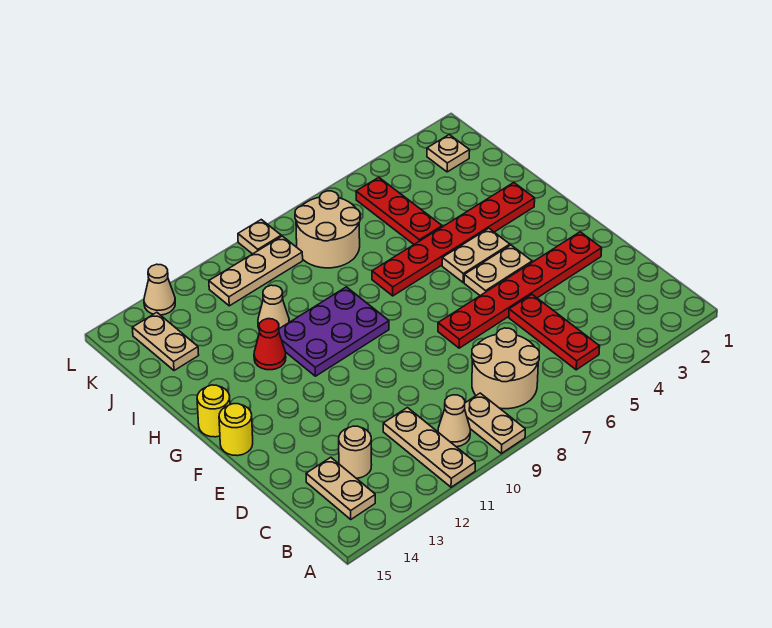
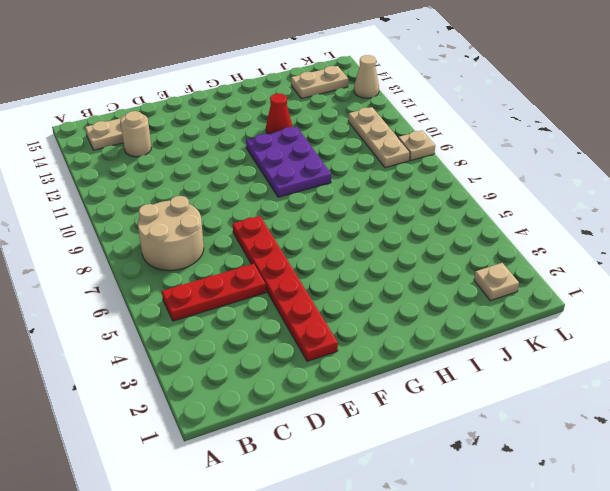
none -> tan plate A9:B9 level 1
none -> tan plate A11:C11 level 1
none -> tan cone B10 level 1

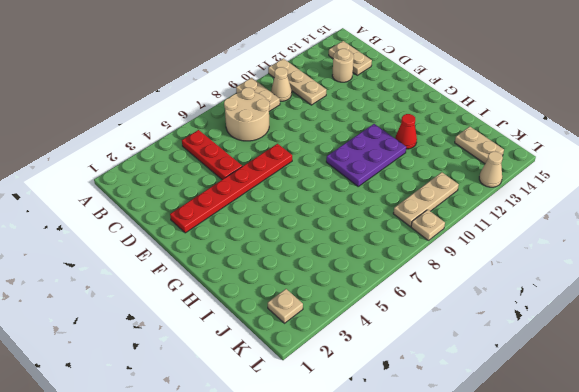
none -> tan plate F4:F5 level 1
none -> yellow round brick F15 level 1
none -> tan plate G4:G5 level 1

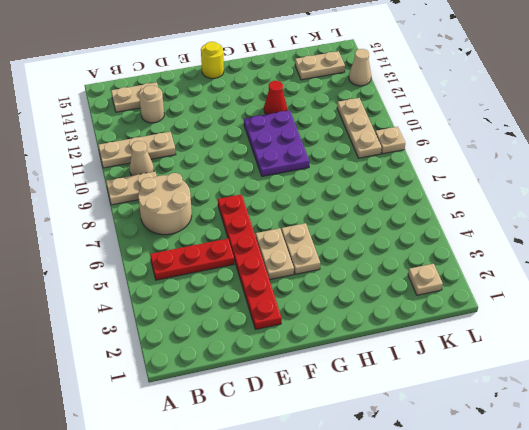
none -> yellow round brick G15 level 1
none -> red plate H2:H7 level 1
none -> red plate I5:K5 level 1

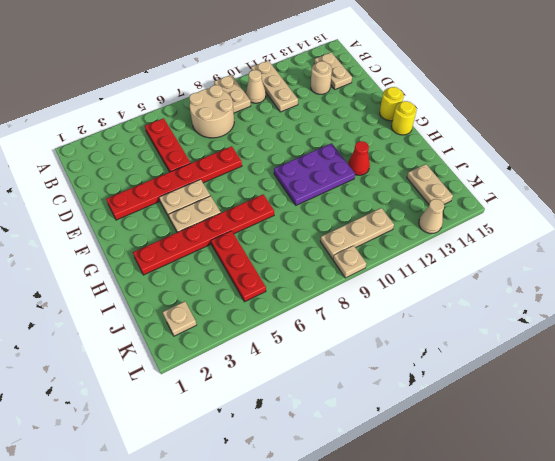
none -> tan cone I11 level 1
none -> tan round brick J7:K8 level 1

